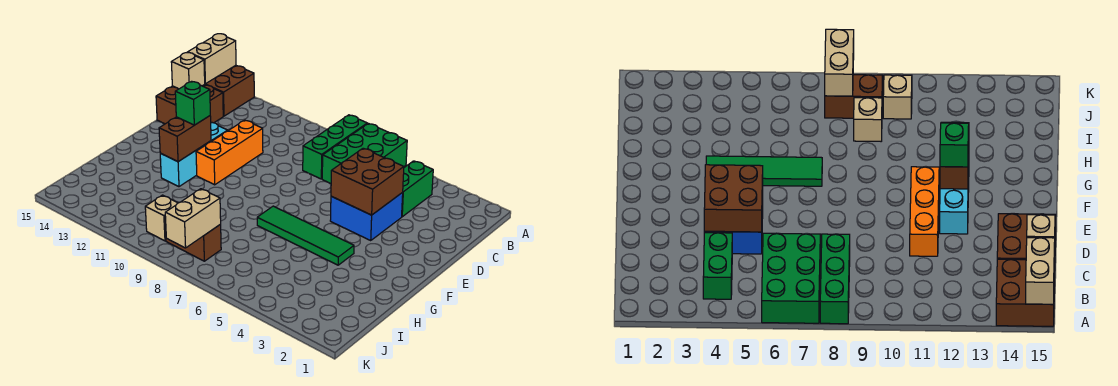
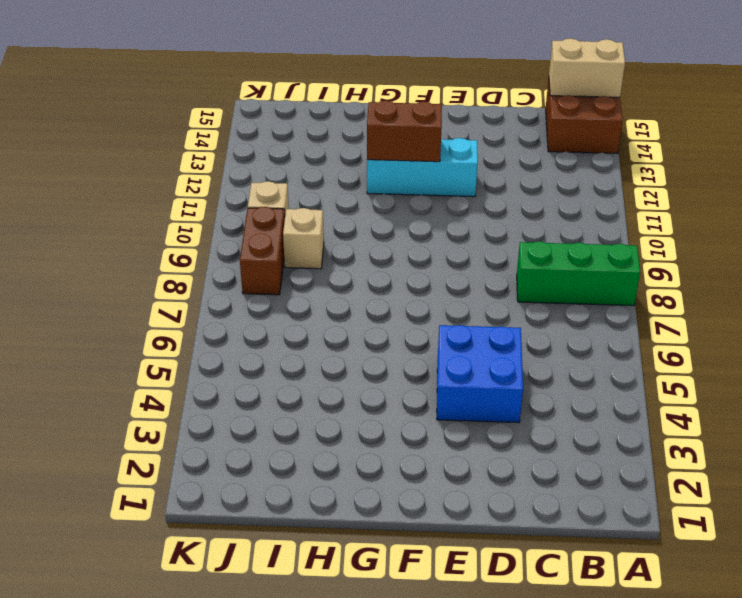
none -> green brick A6:C7 level 1
none -> green brick B4:C4 level 1
none -> brown brick C14:D15 level 1

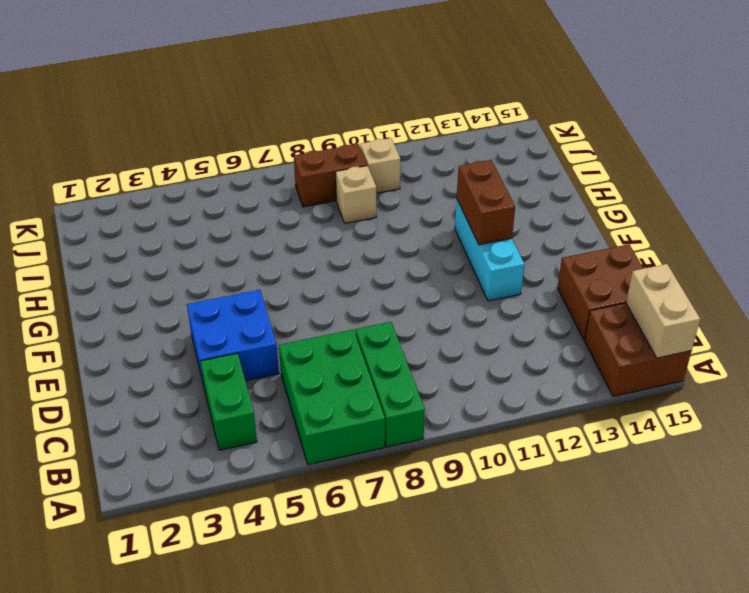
none -> orange brick D11:F11 level 1
none -> green tile G4:G7 level 1
none -> tan brick C15 level 2

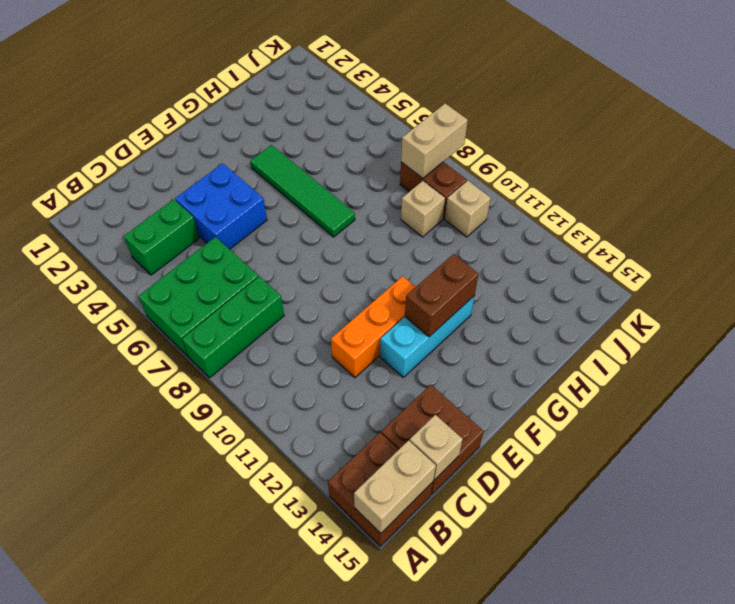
none -> brown brick D4:E5 level 2
none -> green brick F12 level 3

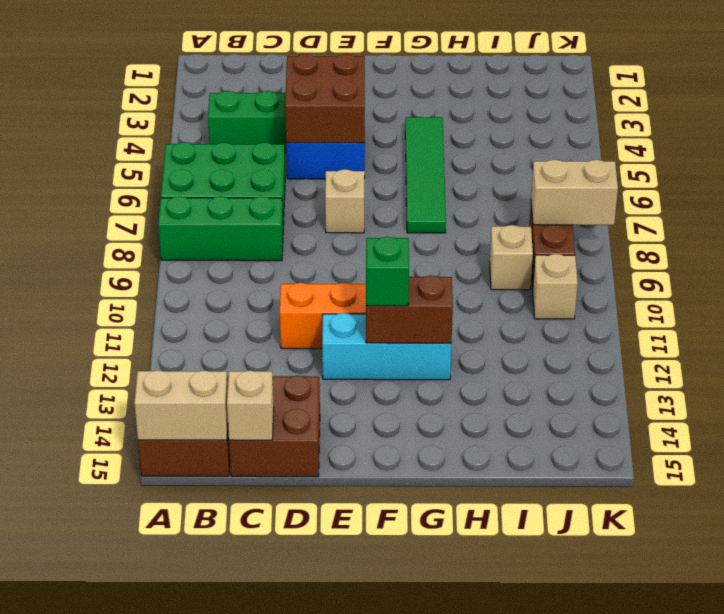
tan brick E7 level 1 -> none

